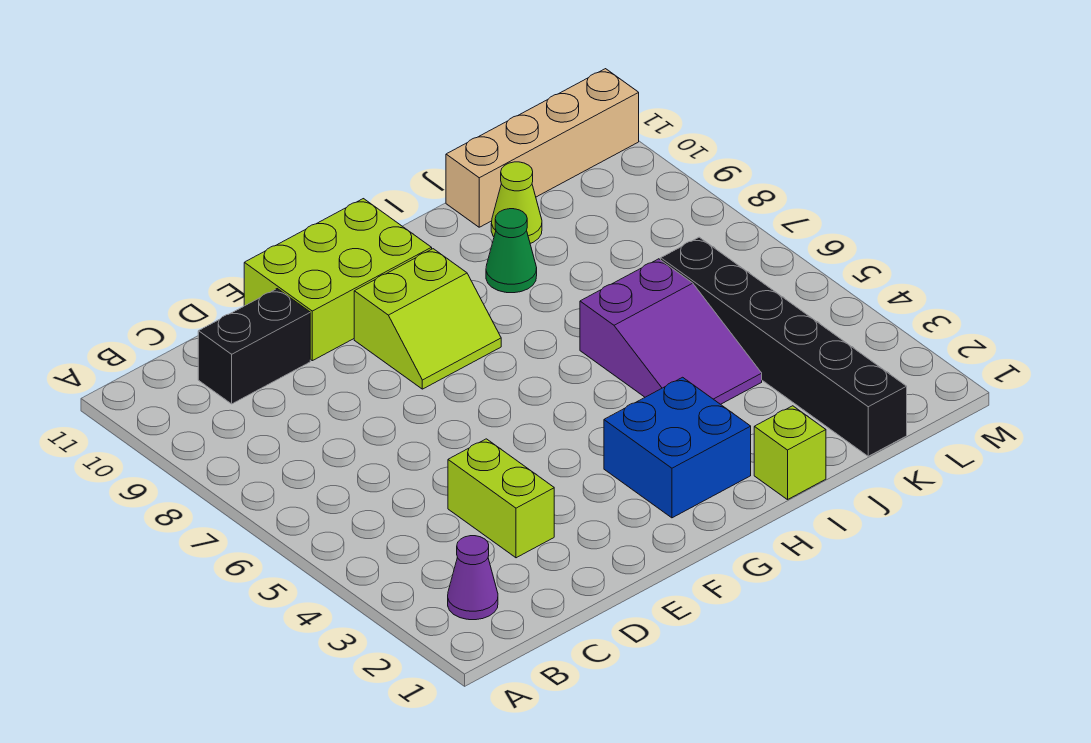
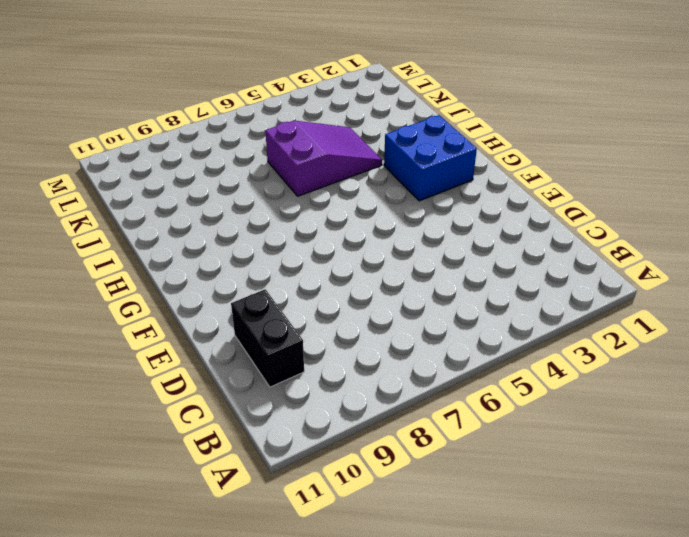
none -> purple cone B2 level 1
none -> lime brick D3:D4 level 1
none -> lime brick E10:G11 level 1

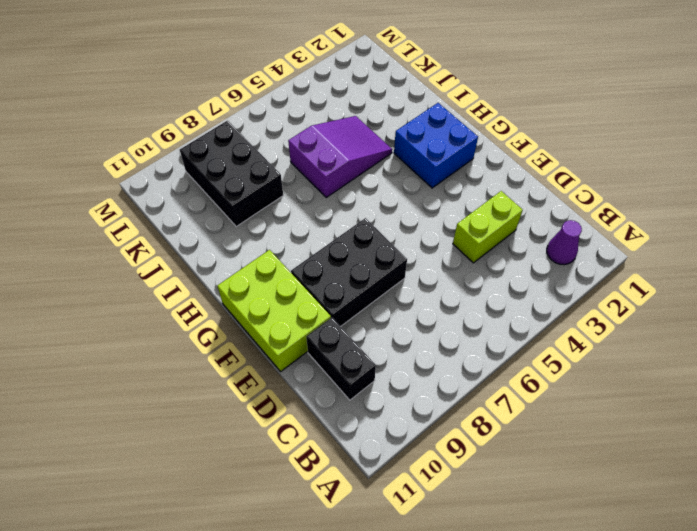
black brick E7:F9 level 1 -> lime slope F8:G9 level 1 top 9
black brick J8:L9 level 1 -> none
none -> lime brick I1 level 1
none -> green cone I9 level 1
none -> lime cone J10 level 1

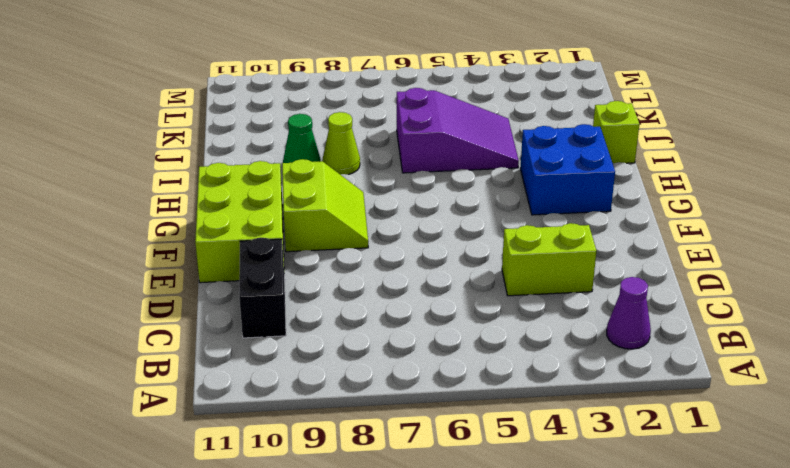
lime cone I8 level 1 -> lime cone J10 level 1
none -> tan brick J11:M11 level 1
none -> black brick K1:K6 level 1

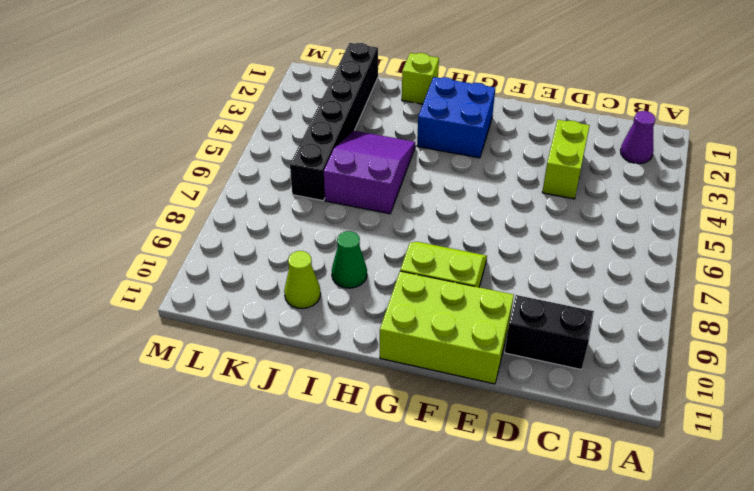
none -> tan brick J11:M11 level 1

